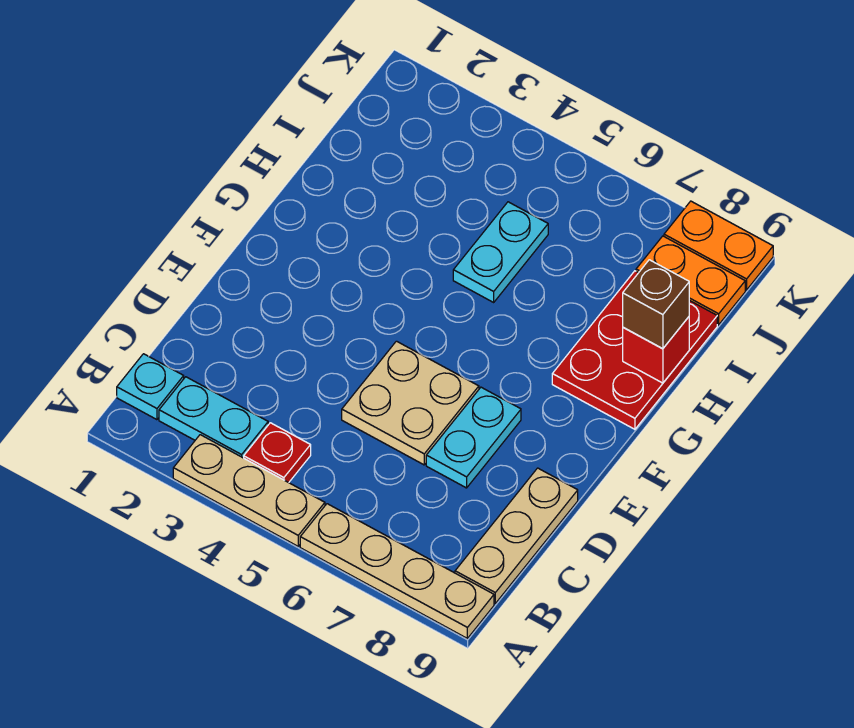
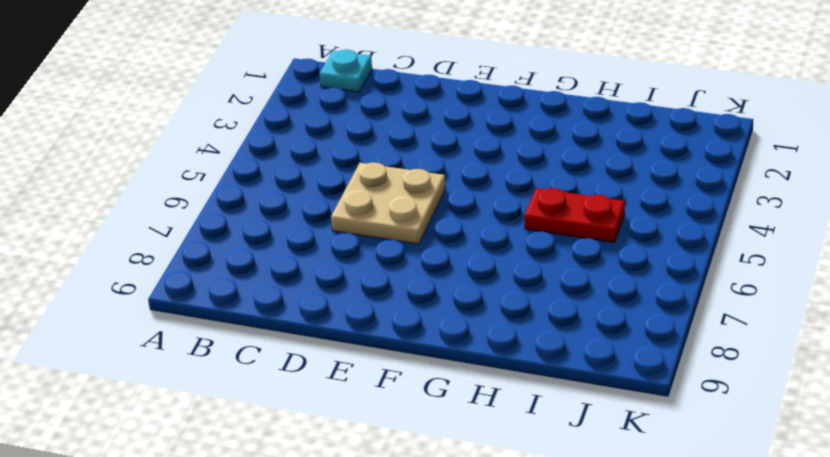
red plate H5:I5 level 1 -> cyan plate H5:I5 level 1
none -> tan plate A3:A5 level 1
none -> tan plate A6:A9 level 1
none -> cyan plate B2:B3 level 1

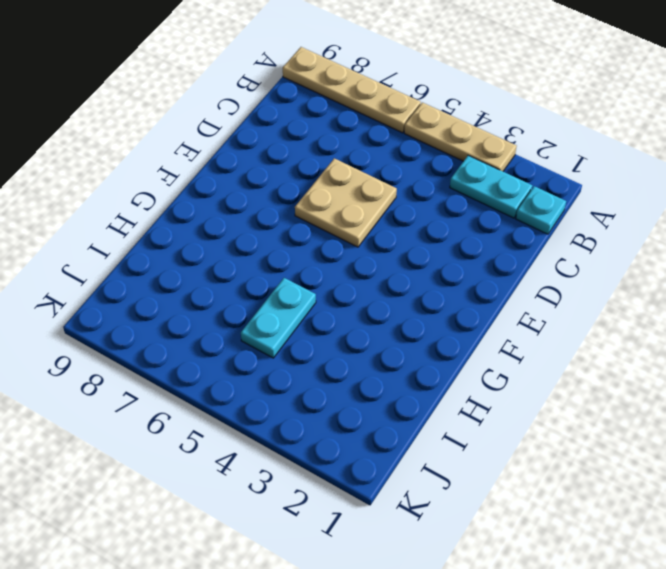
none -> red plate B4 level 1
none -> tan plate B9:D9 level 1
none -> cyan plate D7:E7 level 1

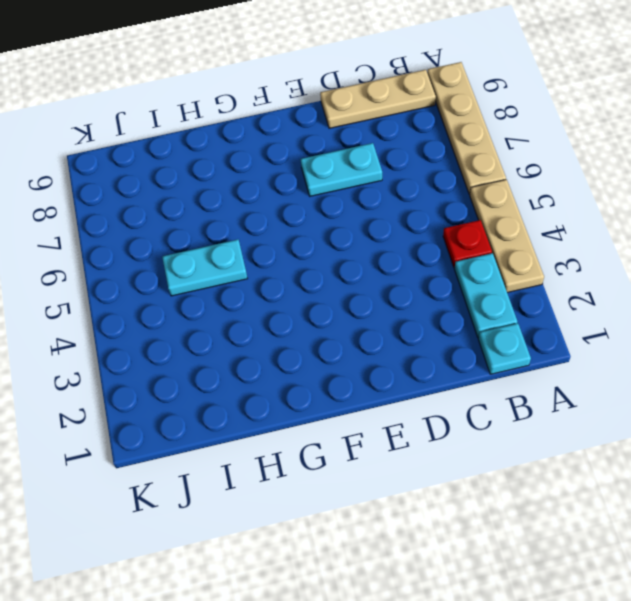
none -> tan plate D5:E6 level 1
none -> red plate G8:I9 level 1
none -> orange plate J8:J9 level 1

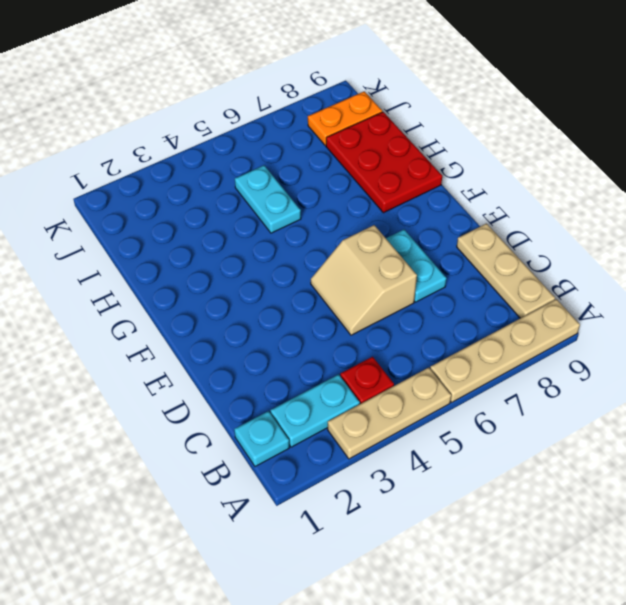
tan slope D5:E6 level 1 top 6 -> tan plate D5:E6 level 1
none -> orange plate K8:K9 level 1
none -> red brick H9 level 2
none -> brown brick H9 level 3

